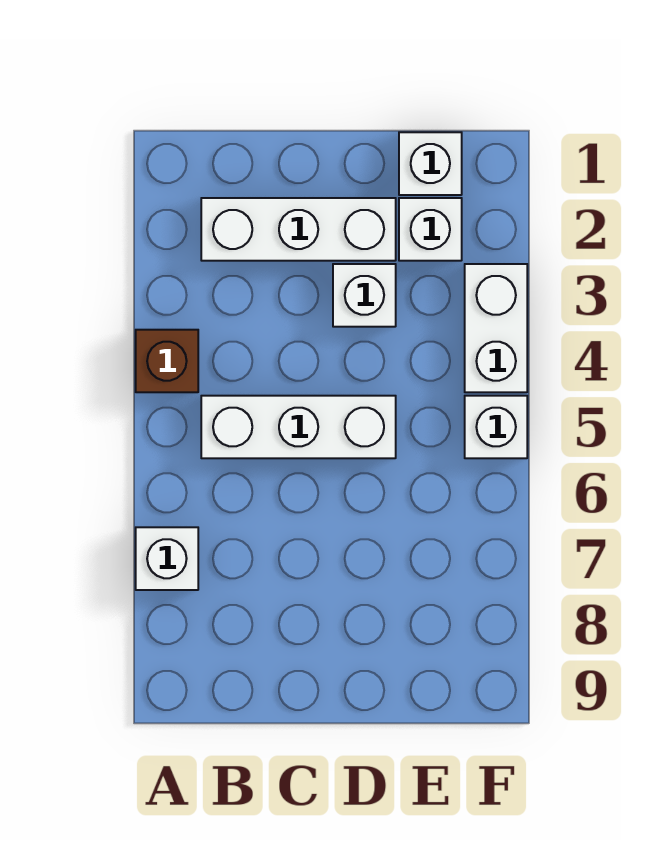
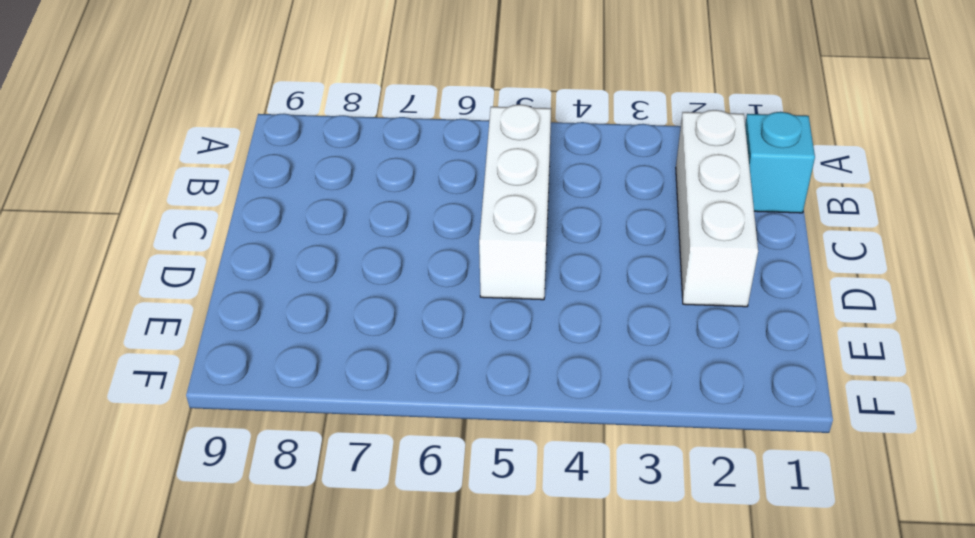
cyan brick B1 level 1 -> none
none -> brown brick A4 level 1
none -> white brick A7 level 1

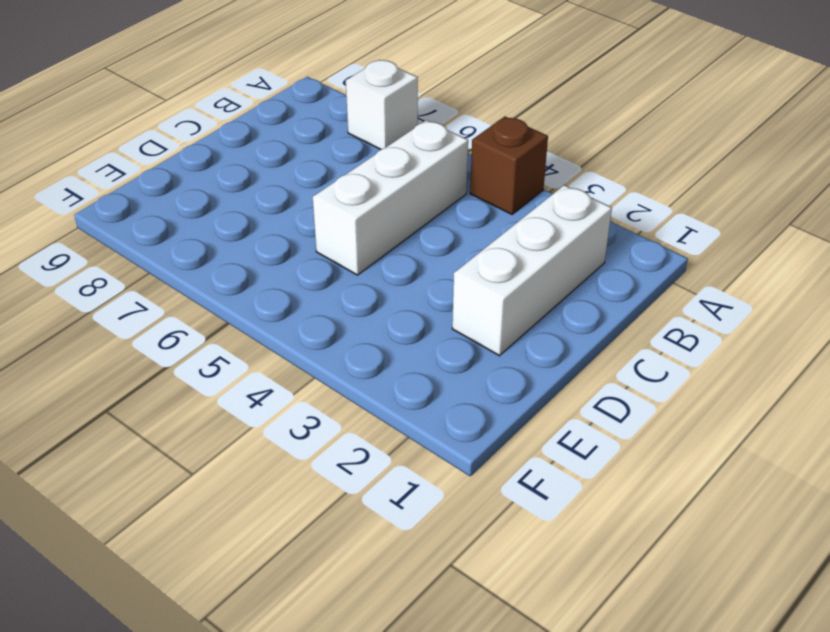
none -> white brick D3 level 1
none -> white brick E1 level 1

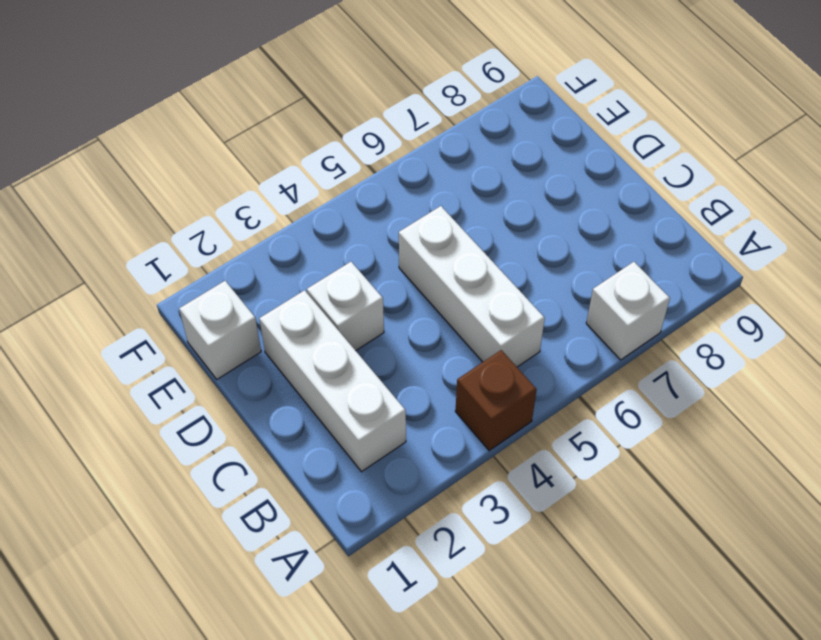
none -> white brick E2 level 1
none -> white brick F3:F4 level 1

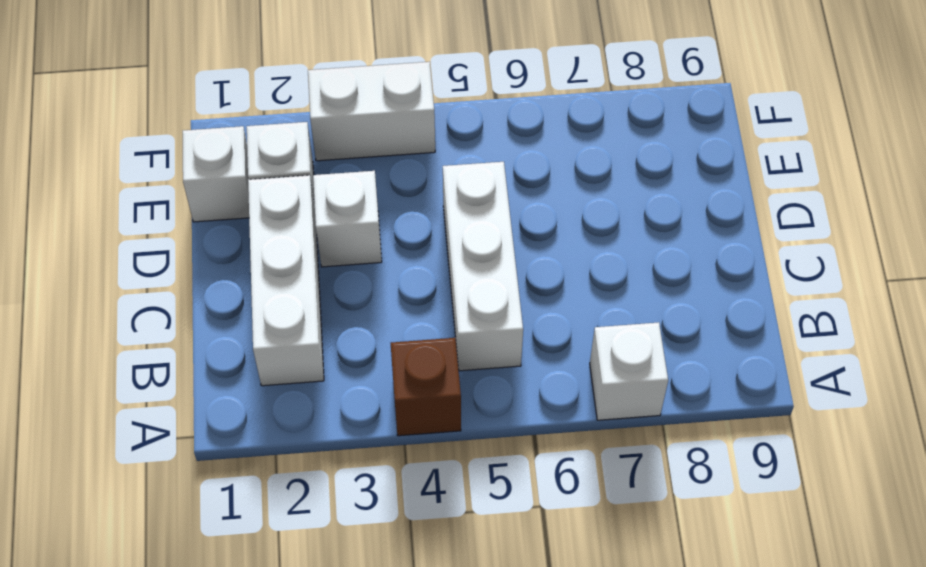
none -> white brick F5 level 1

